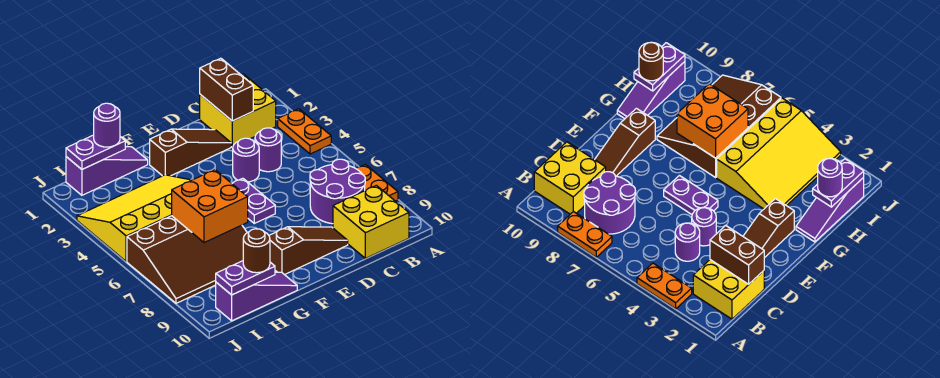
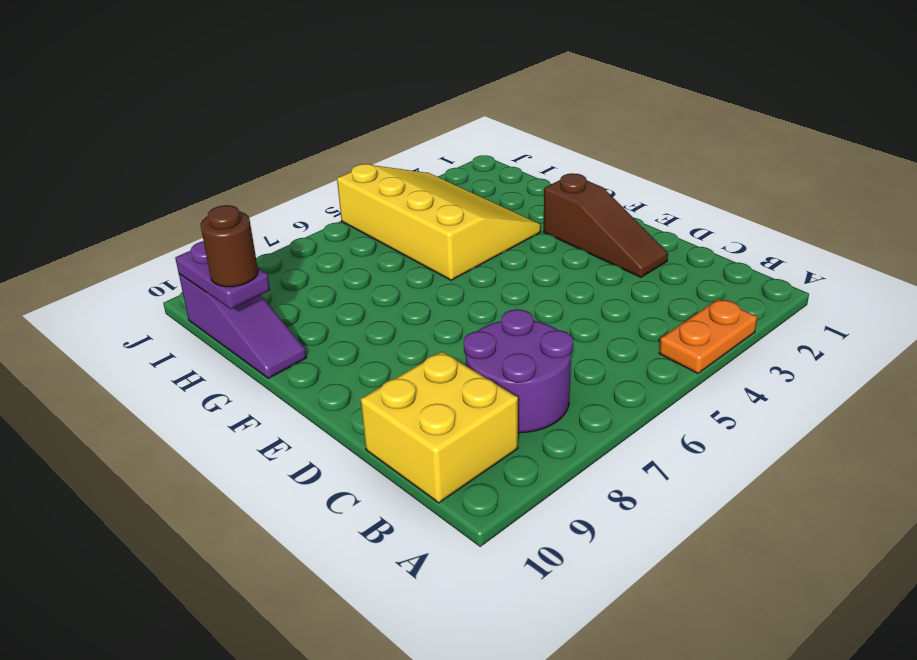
none -> orange plate A7:A8 level 1
none -> yellow brick B1:C2 level 1
none -> purple round brick C4 level 1

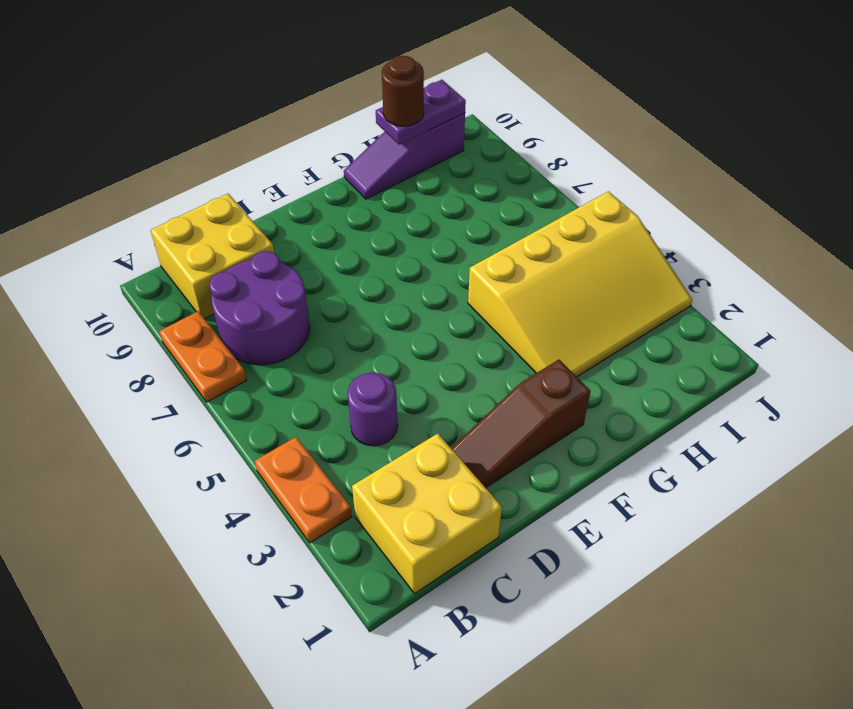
none -> purple round brick D4 level 1
none -> brown slope D9:F9 level 1 top F
none -> purple plate E5:E6 level 1

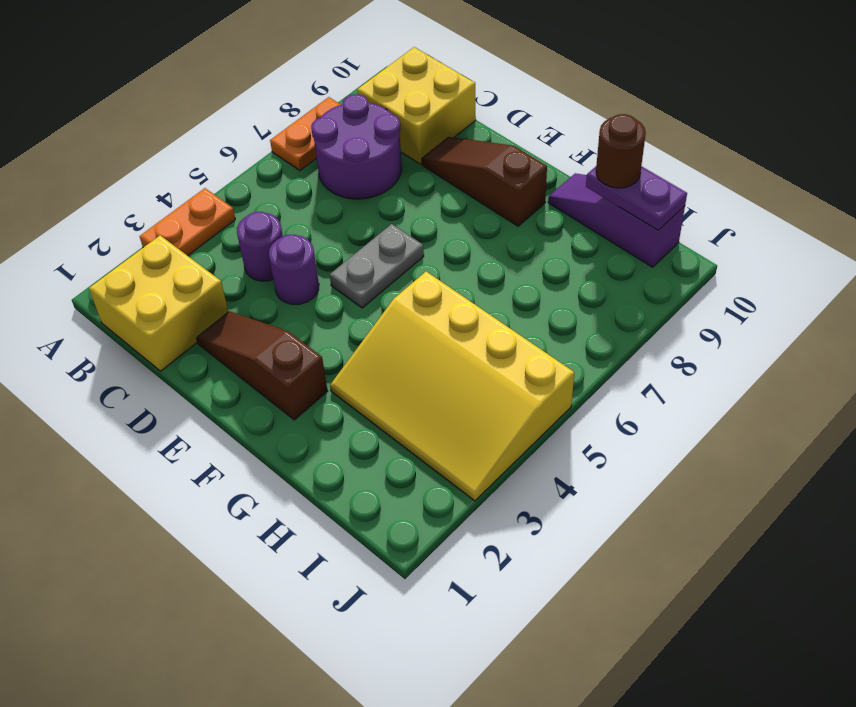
grey plate E5:E6 level 1 -> purple plate E5:E6 level 1
none -> purple slope G1:I1 level 1 top I
none -> brown slope G6:J8 level 1 top 6
none -> brown brick C1:C2 level 2

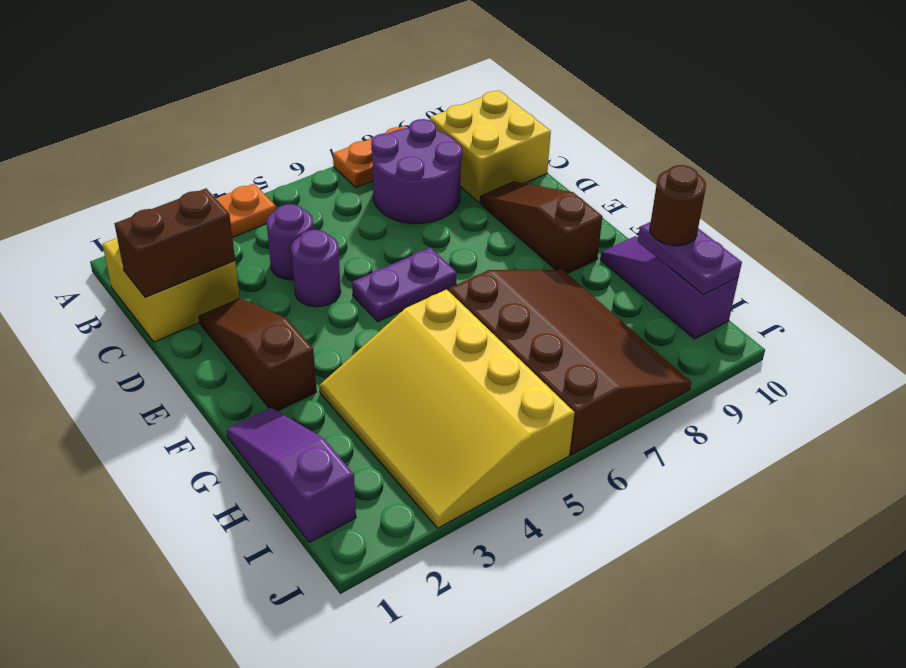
none -> orange brick G6:H7 level 2
none -> purple plate H1:I1 level 2
none -> purple round brick H1 level 3

